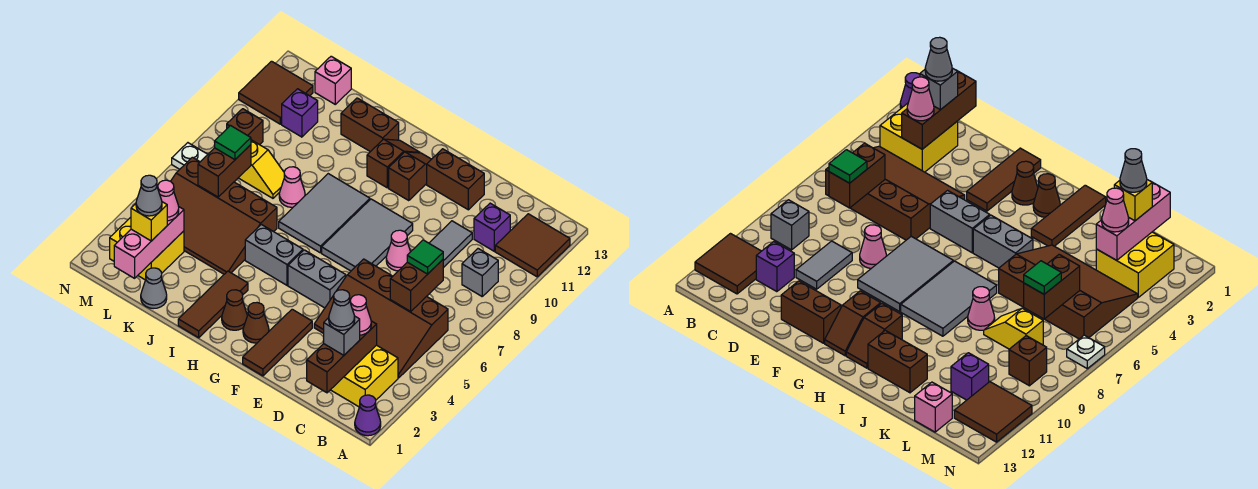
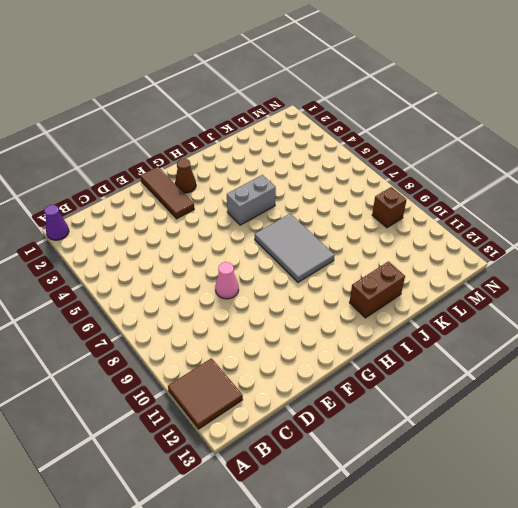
none -> yellow brick B2:C3 level 1
none -> brown slope B4:E6 level 1 top 6
none -> grey brick B9 level 1
none -> purple brick C11 level 1

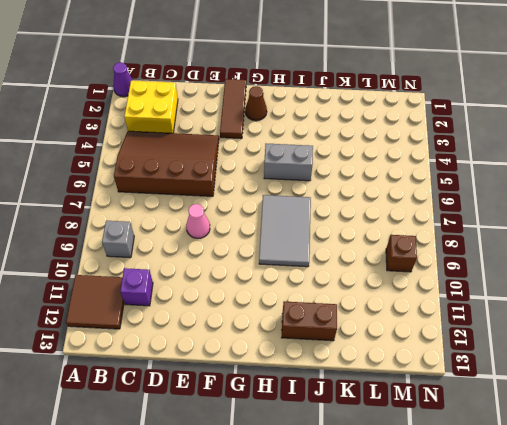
none -> grey tile D9:D10 level 1
none -> brown brick E12:F12 level 1
none -> grey brick F5:G5 level 1
none -> grey tile F7:G9 level 1

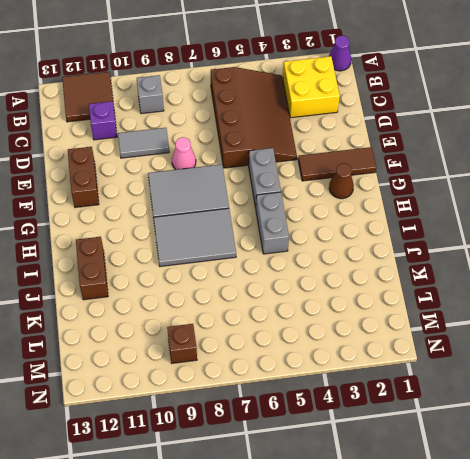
none -> brown slope G11:G12 level 1 top 11
none -> brown cone H2 level 1
none -> brown slope H11:H12 level 1 top 11
none -> brown tile I1:I3 level 1

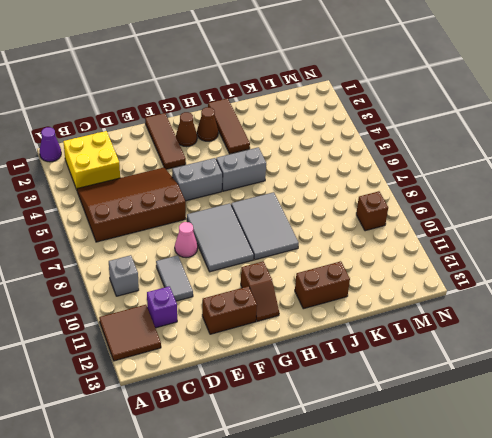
none -> brown slope H11:H12 level 1 top 11
none -> brown slope J4:M6 level 1 top 6
none -> pink cone J8 level 1
none -> grey cone K1 level 1

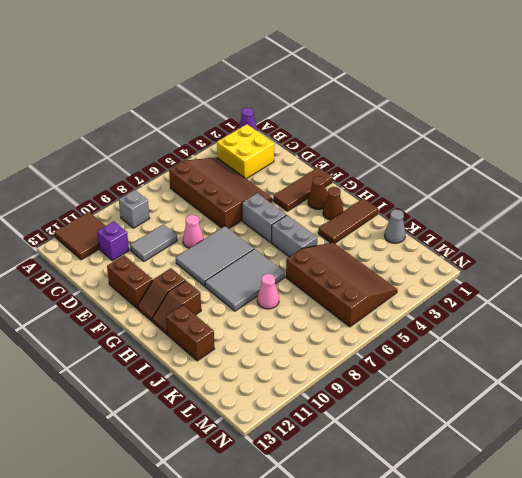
none -> yellow slope K8:L8 level 1 top L
none -> yellow brick L2:M3 level 1
none -> purple brick L11 level 1
none -> pink brick L13 level 1

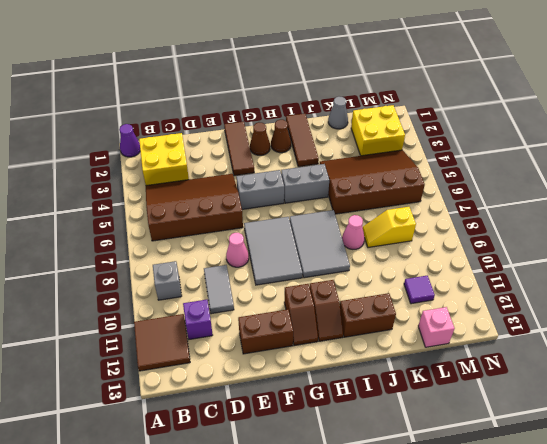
purple tile L11 level 1 -> purple brick L11 level 1
none -> brown brick M9 level 1
none -> brown tile M11:N12 level 1
none -> white plate N7 level 1
none -> brown brick C1:C3 level 2

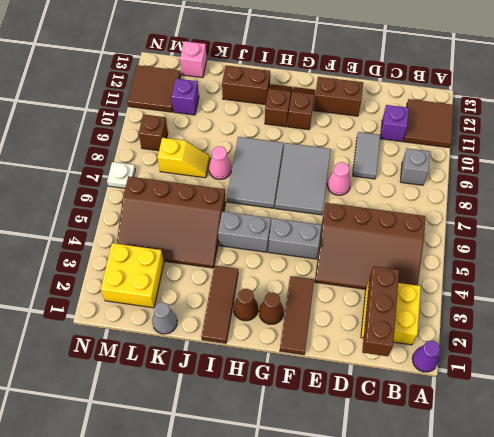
none -> brown brick C6:C7 level 2
none -> pink brick L1:L3 level 2
none -> brown brick L6:L7 level 2
none -> grey brick C2 level 3

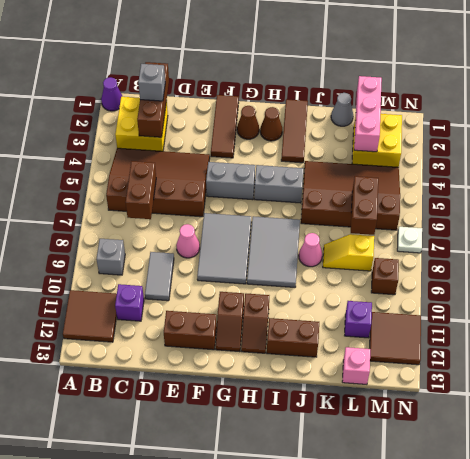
none -> pink cone C3 level 3
none -> green tile C7 level 3
none -> yellow brick L2 level 3
none -> pink cone L3 level 3

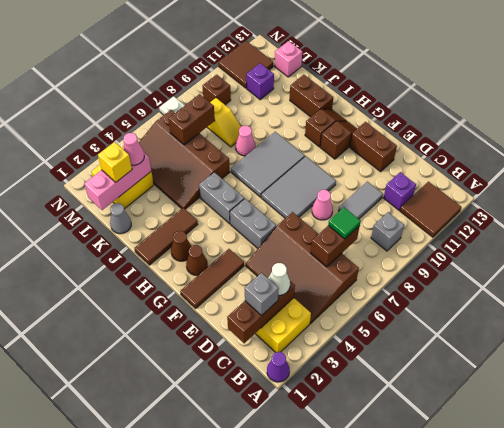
white cone C3 level 3 -> pink cone C3 level 3
none -> green tile L7 level 3
none -> grey cone C2 level 4
none -> grey cone L2 level 4

